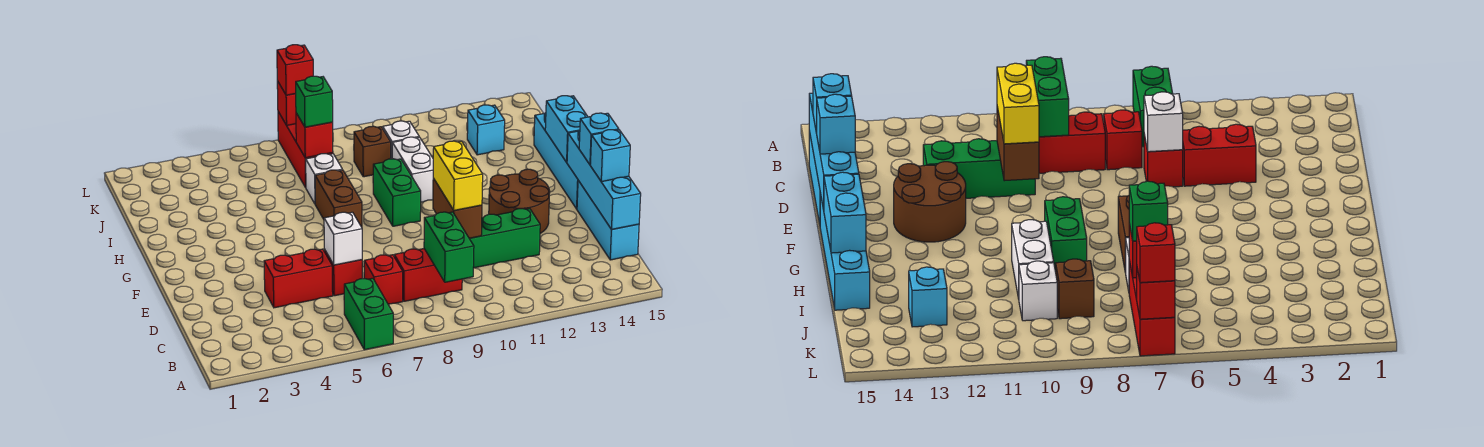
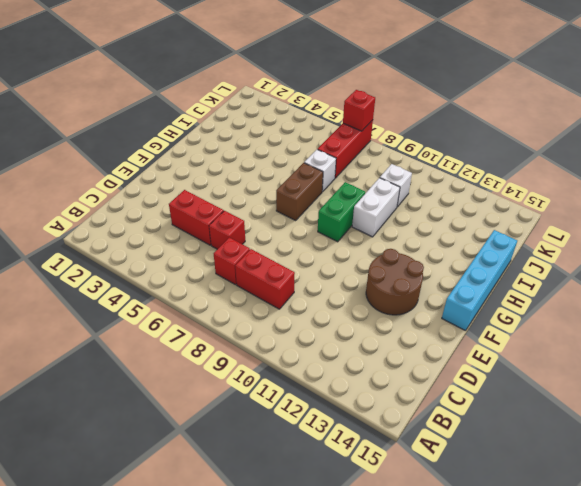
none -> green brick A6:B6 level 1
none -> cyan brick C15:E15 level 1
none -> green brick D10:D12 level 1

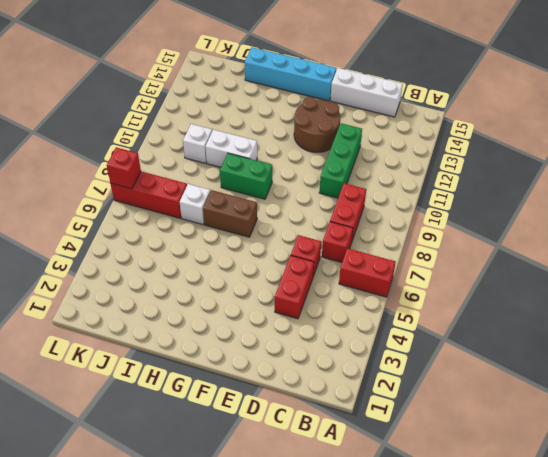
red brick A6:B6 level 1 -> green brick A6:B6 level 1
white brick C15:E15 level 1 -> cyan brick C15:E15 level 1
none -> brown brick J9 level 1
none -> cyan brick J13 level 1
none -> green brick B9:C9 level 2

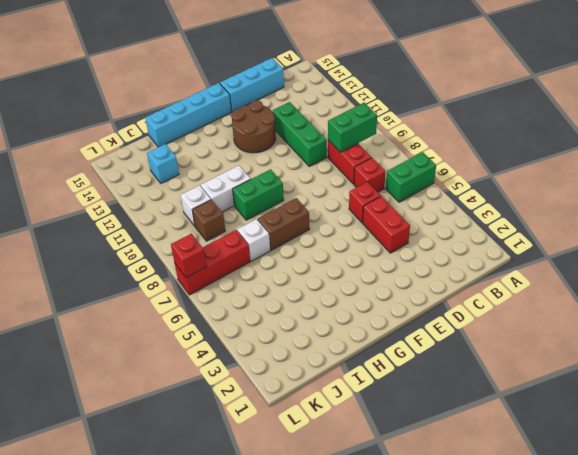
none -> cyan brick C15:F15 level 2
none -> white brick D6 level 2
none -> brown brick D10:E10 level 2

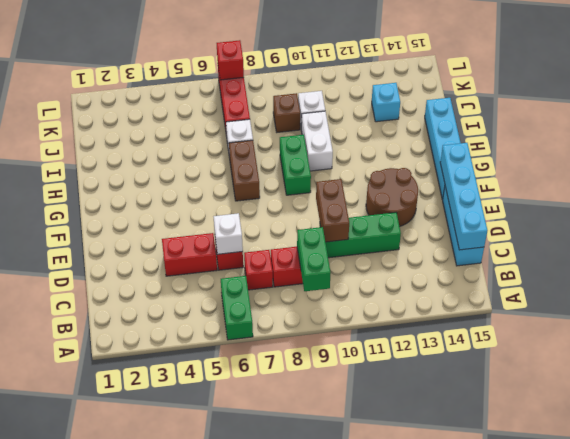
none -> cyan brick G15:H15 level 2
none -> red brick J7 level 2
none -> yellow brick D10:E10 level 3

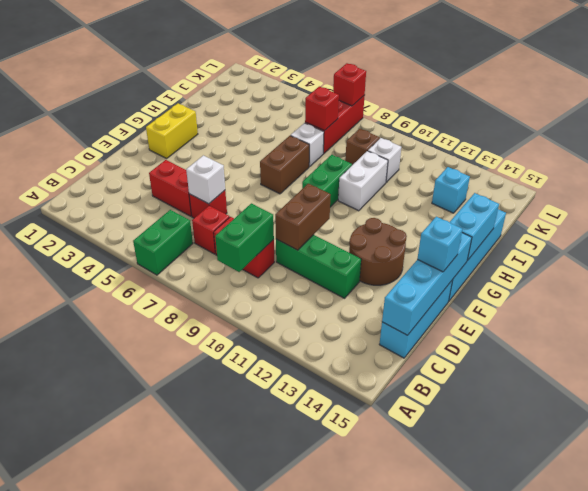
yellow brick F2:G2 level 1 -> yellow brick D10:E10 level 3
none -> cyan brick D15 level 3
none -> green brick J7 level 3
none -> red brick L7 level 3

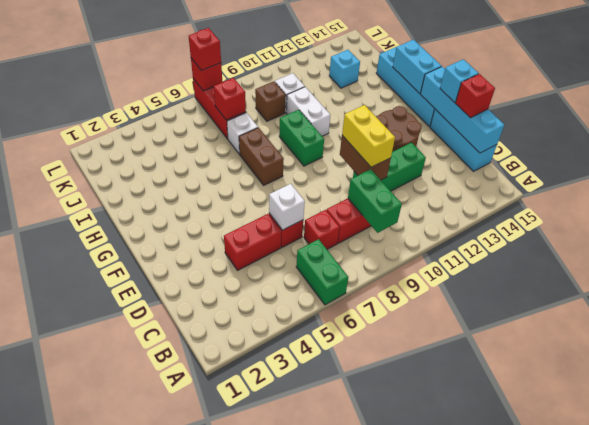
red brick D15 level 3 -> cyan brick D15 level 3
none -> green brick J7 level 3

